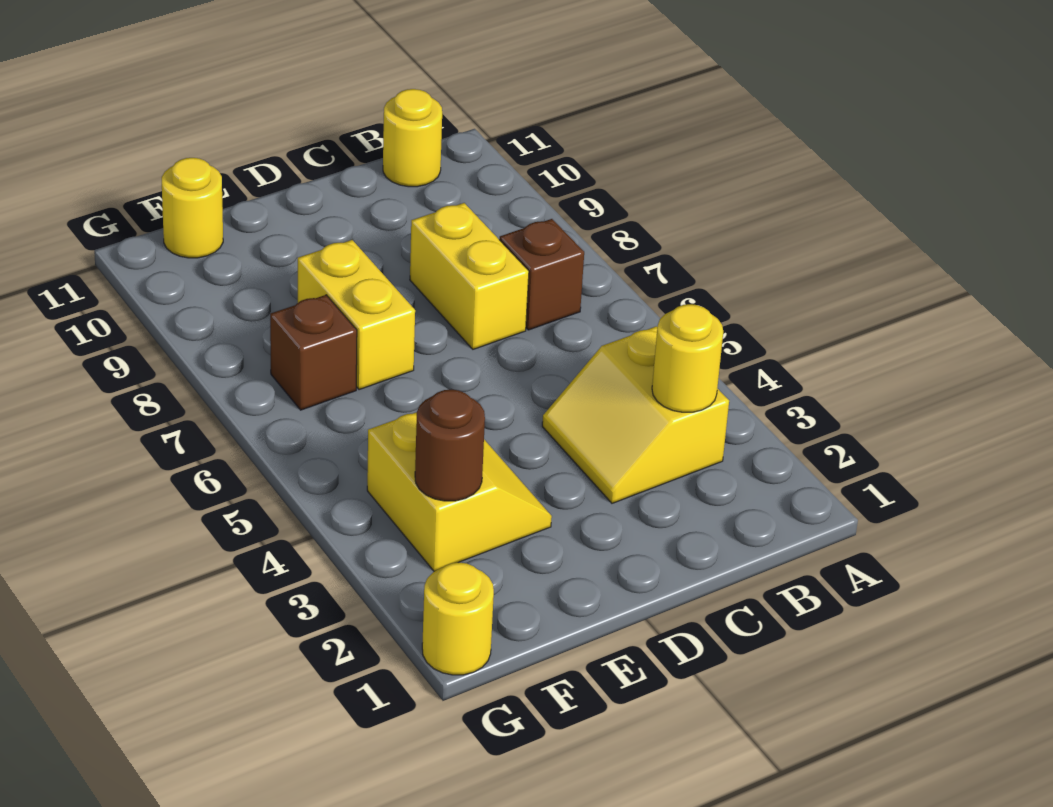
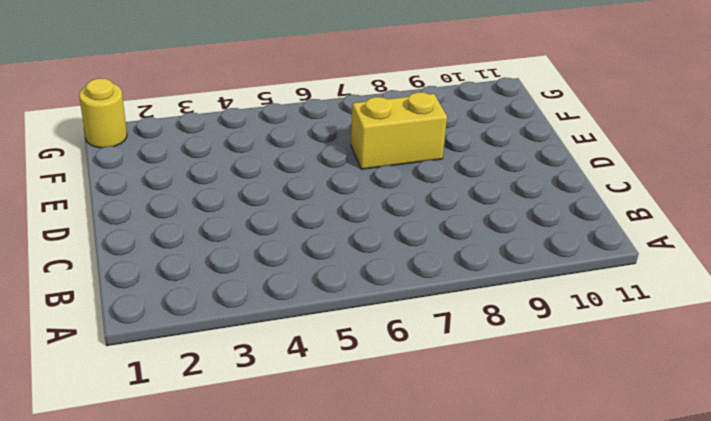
none -> yellow slope B3:C4 level 1 top B
none -> brown brick B7 level 1

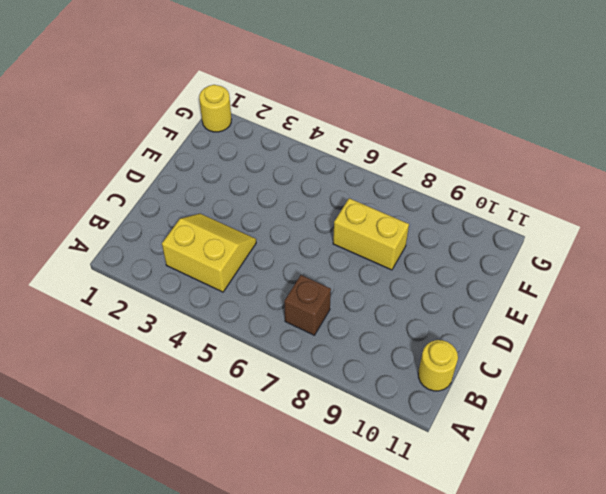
none -> yellow brick C7:C8 level 1
none -> yellow slope E3:F4 level 1 top F

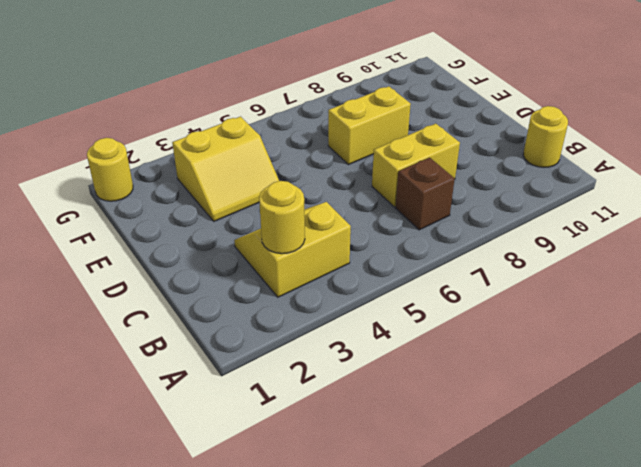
none -> brown brick F7 level 1
none -> yellow round brick F11 level 1

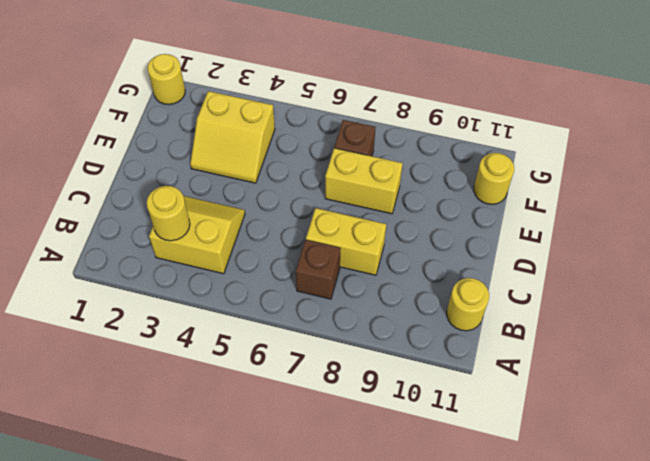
none -> brown round brick F3 level 2

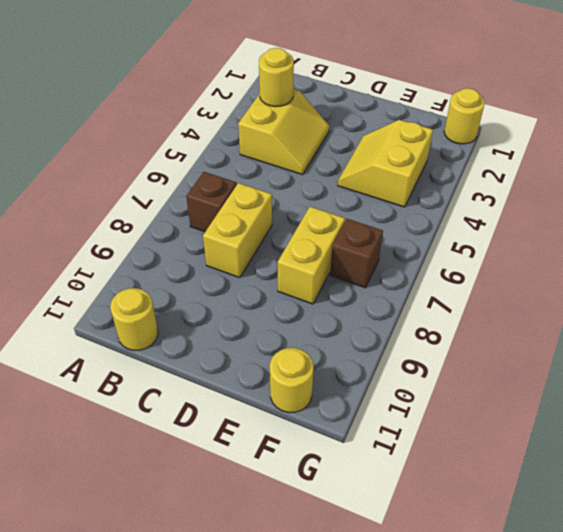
none -> brown round brick F3 level 2

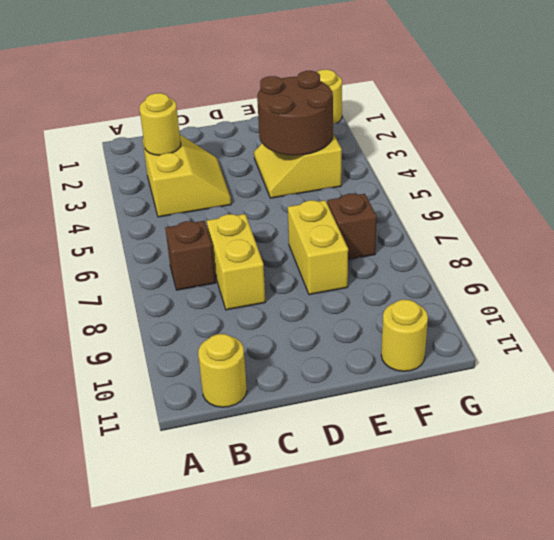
brown round brick E3:F4 level 2 -> brown round brick F3 level 2

